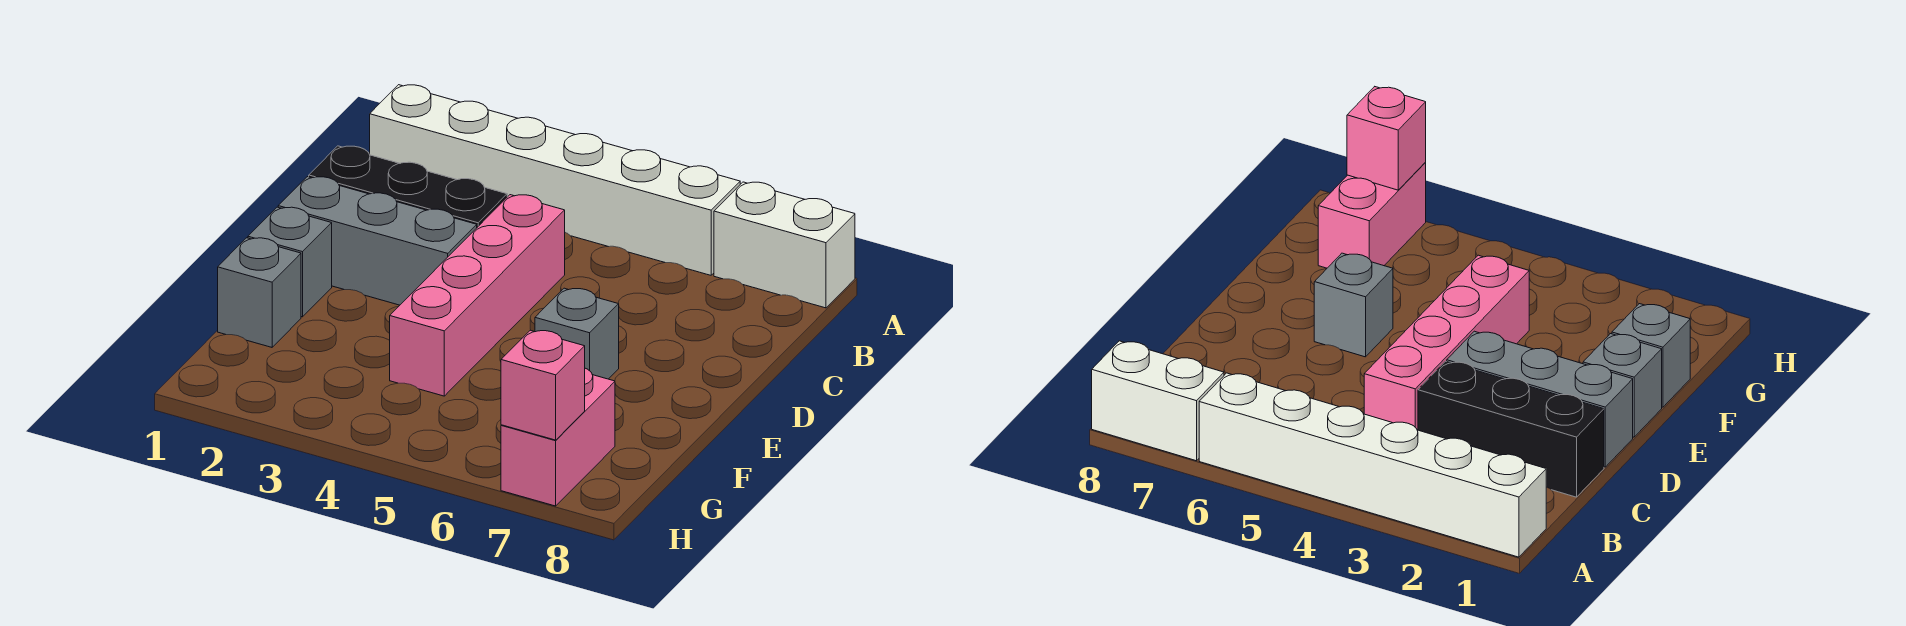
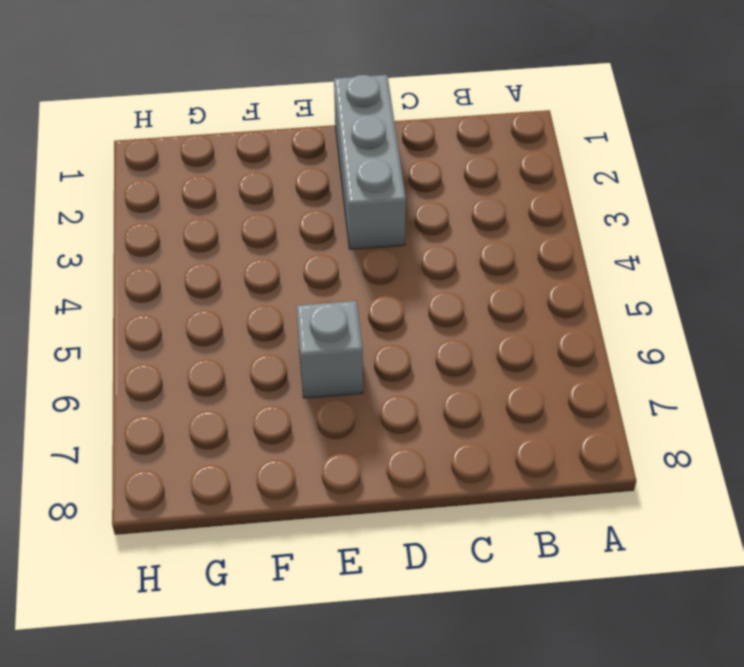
none -> white brick A1:A6 level 1
none -> white brick A7:A8 level 1

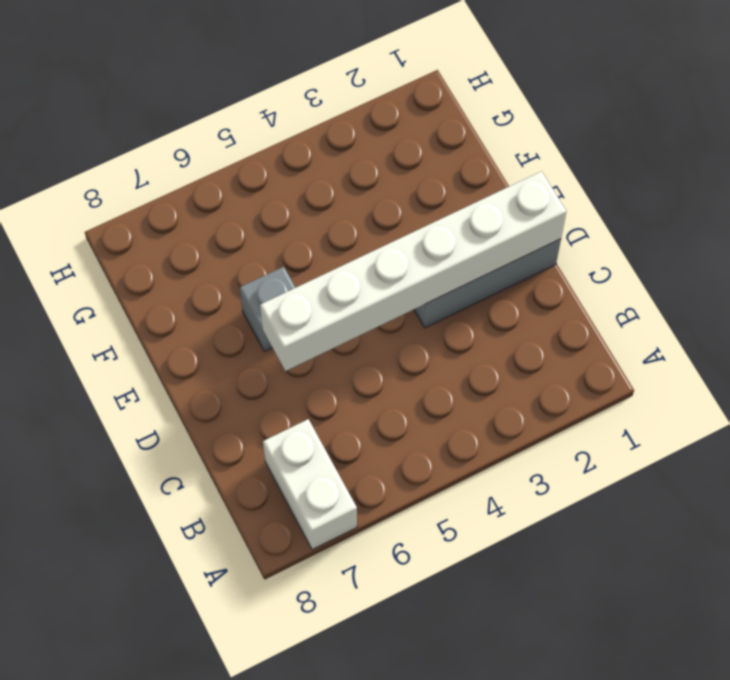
white brick A7:B7 level 1 -> white brick A7:A8 level 1
white brick D1:D6 level 2 -> white brick A1:A6 level 1
none -> black brick C1:C3 level 1
none -> pink brick C4:F4 level 1

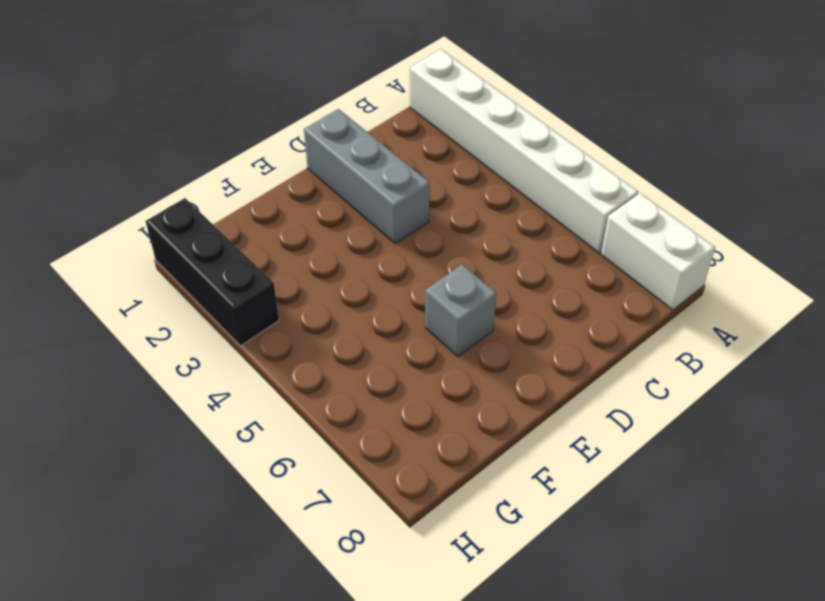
black brick H1:H3 level 1 -> black brick C1:C3 level 1
none -> pink brick C4:F4 level 1
none -> grey brick E1 level 1

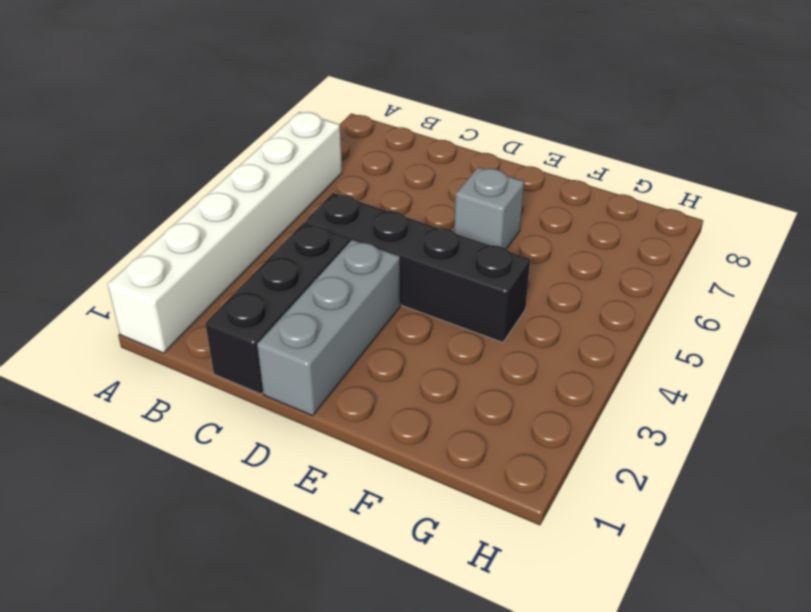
black brick C4:F4 level 1 -> pink brick C4:F4 level 1
none -> white brick A7:A8 level 1
none -> grey brick E1 level 1

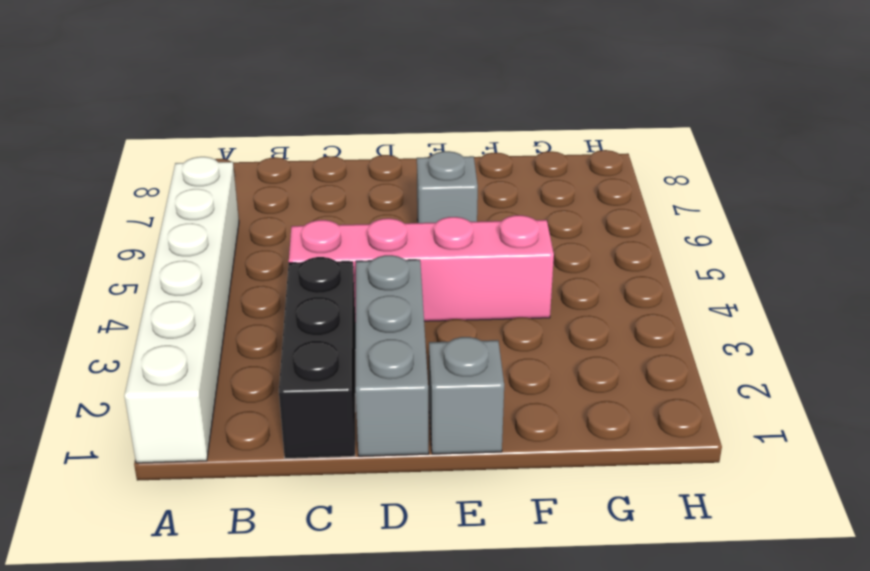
none -> white brick A7:A8 level 1
none -> grey brick F1 level 1

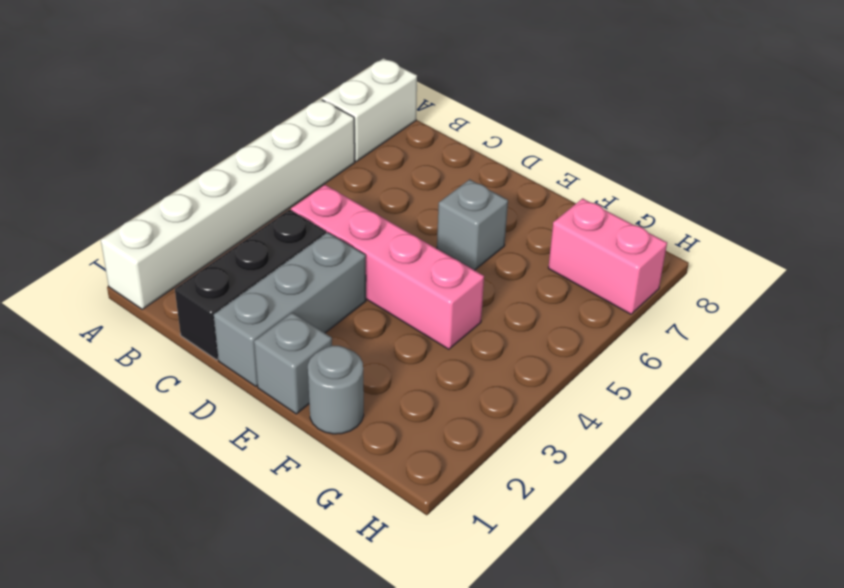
grey round brick F1 level 1 -> grey brick F1 level 1
none -> pink brick H7 level 2

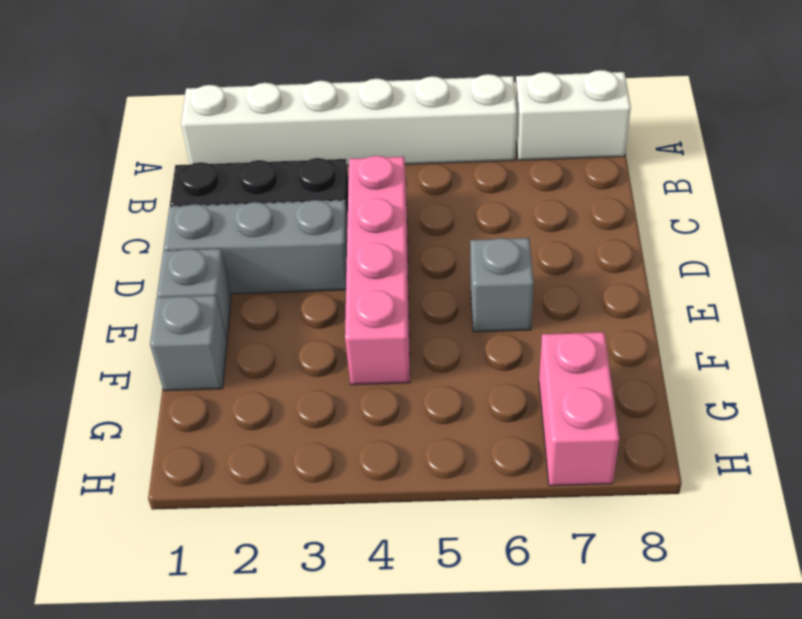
none -> pink brick H7 level 2

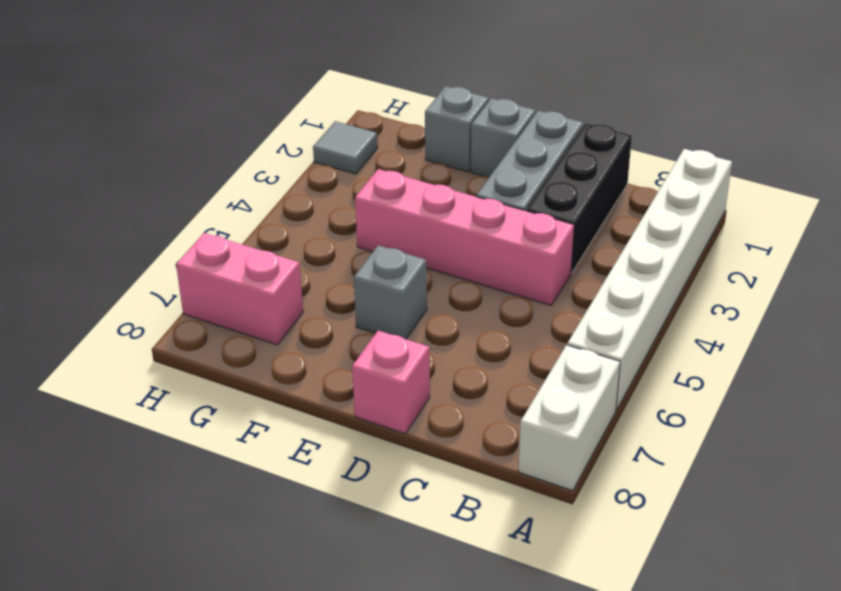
pink brick D8 level 1 -> pink brick H7 level 2
grey tile H2 level 1 -> none

